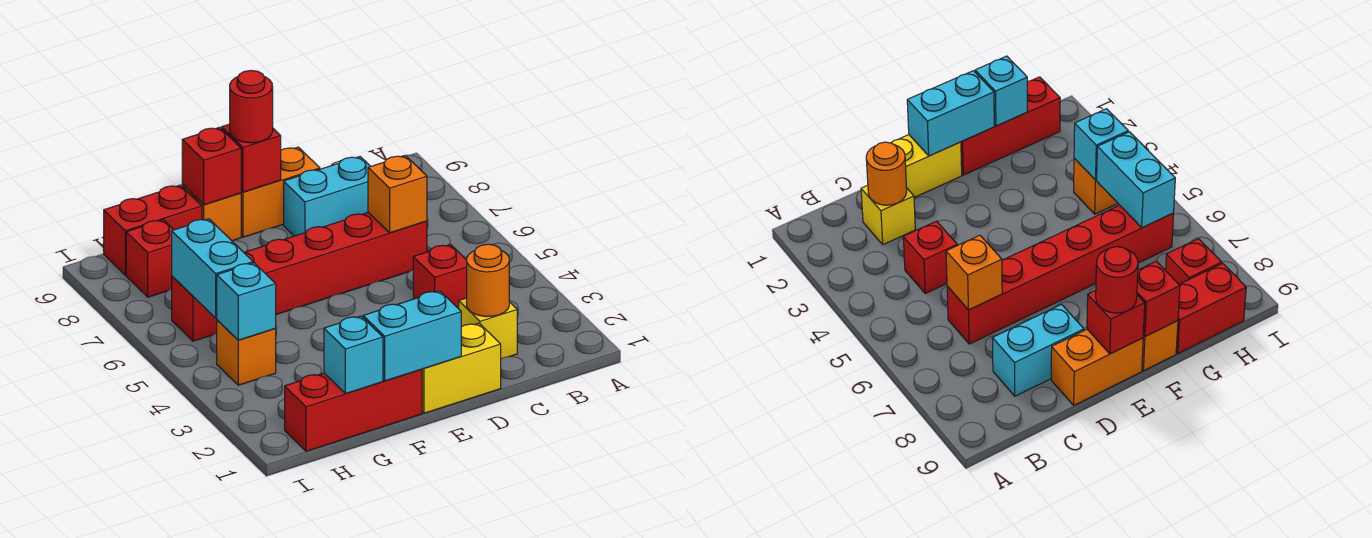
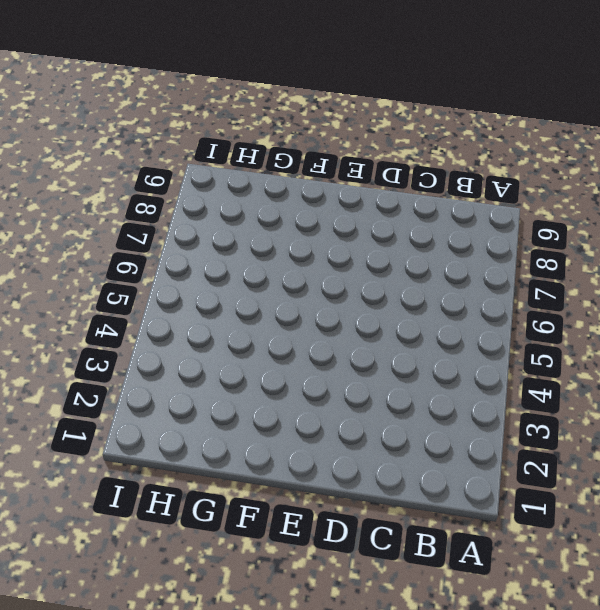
none -> yellow brick C2 level 1
none -> red brick C4 level 1
none -> red brick C6:H6 level 1

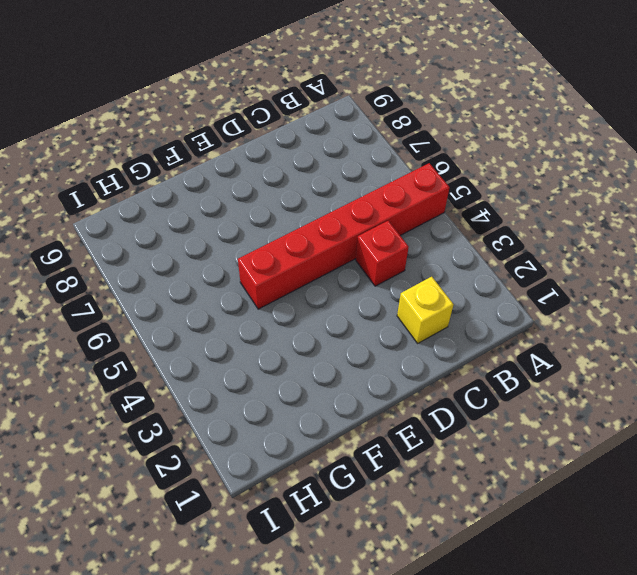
red brick A5:F5 level 1 -> red brick C6:H6 level 1
none -> cyan brick C8:D8 level 1
none -> yellow brick D1:E1 level 1
none -> orange brick D9:E9 level 1

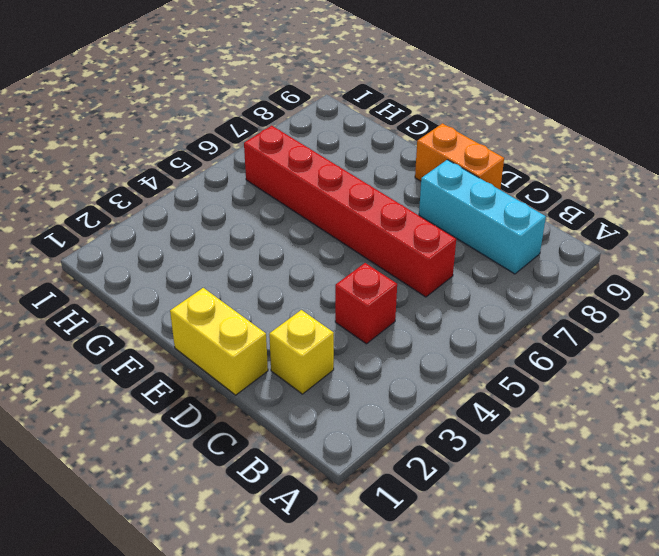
cyan brick B8:D8 level 1 -> cyan brick C8:D8 level 1
none -> red brick F1:H1 level 1
none -> orange brick F9 level 1
none -> red brick G9:H9 level 1

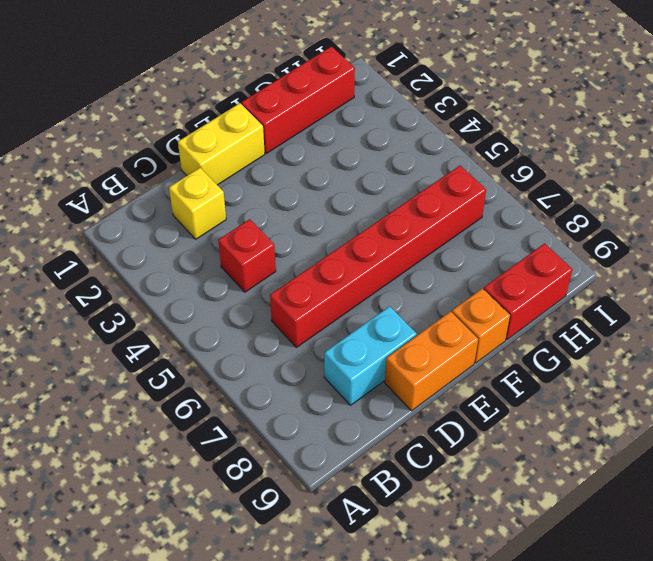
none -> orange brick H4 level 1
none -> red brick H8 level 1
none -> orange round brick C2 level 2

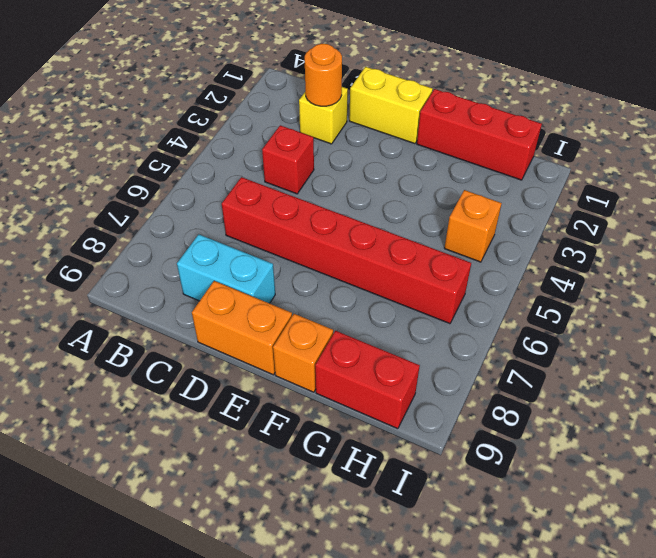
none -> red brick H8 level 1
none -> orange brick C6 level 2
none -> cyan brick E1:F1 level 2

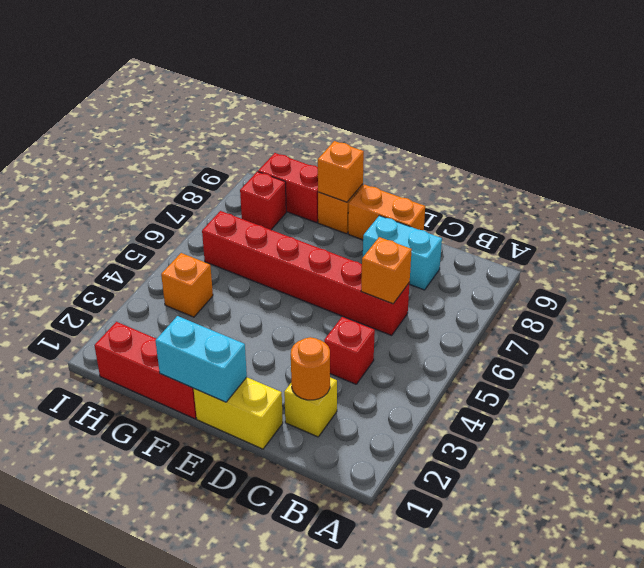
orange brick F9 level 2 -> red brick F9 level 2
none -> red brick E9 level 2
none -> cyan brick G1 level 2
none -> cyan brick H4 level 2

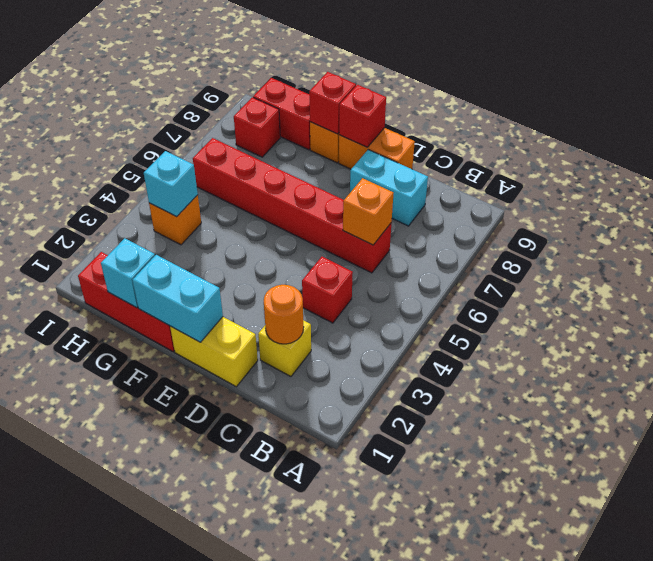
none -> cyan brick H5:H6 level 2
none -> red round brick E9 level 3

